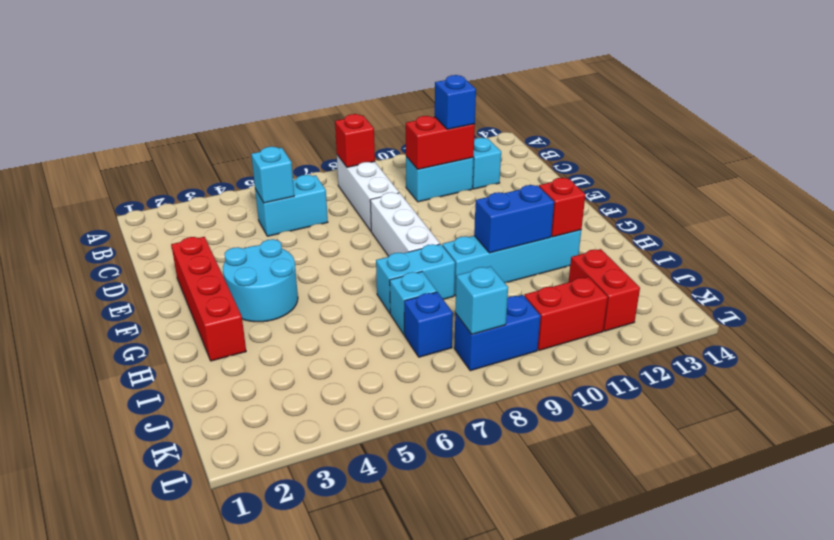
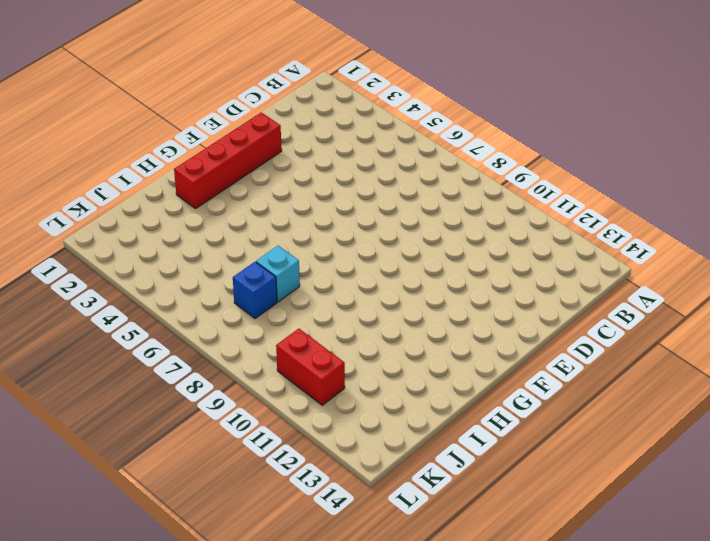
none -> white brick B8:D8 level 1
none -> cyan brick C5:C6 level 1
none -> cyan brick C10:C11 level 1

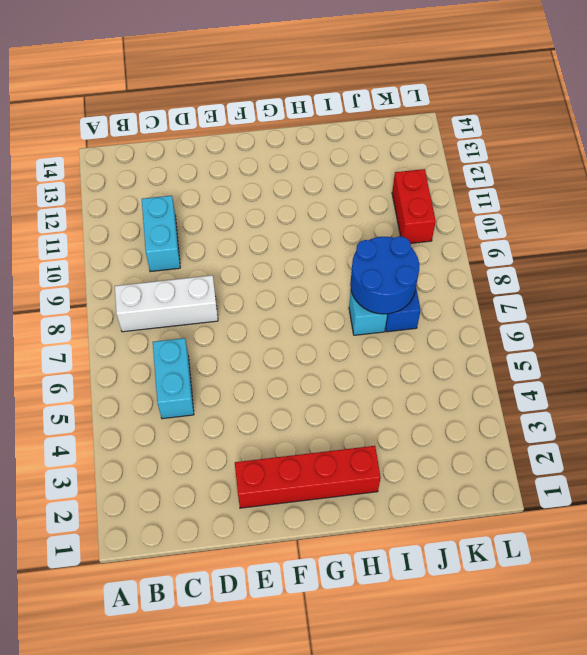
blue round brick I7:J8 level 2 -> none
none -> cyan brick C12 level 1
none -> white brick E8:G8 level 1
none -> cyan round brick F3:G4 level 1

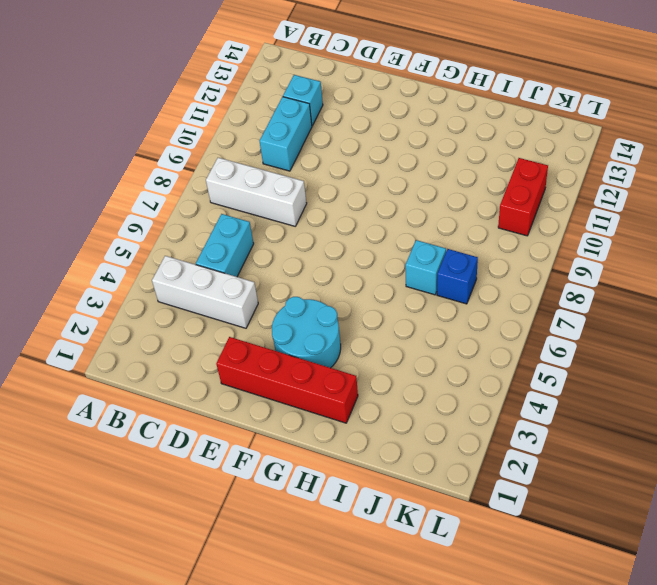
white brick B4:D4 level 1 -> white brick E8:G8 level 1
none -> cyan brick H7:H8 level 1
none -> cyan brick H9:H12 level 1
none -> red brick J12:K12 level 1

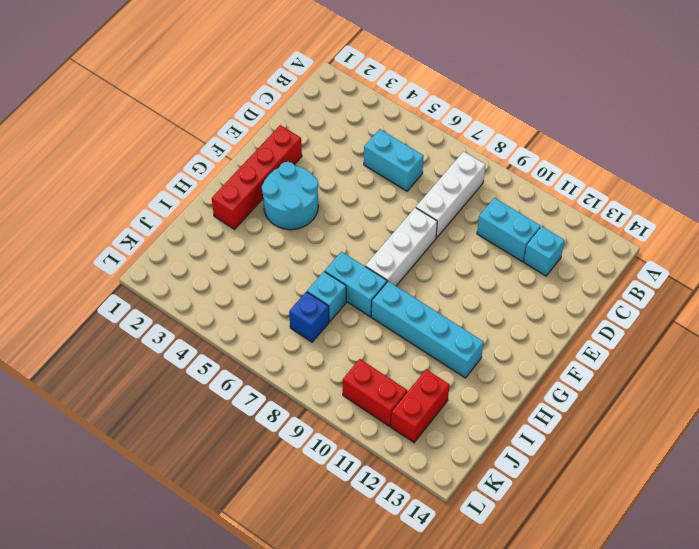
none -> blue brick K8:K9 level 1
none -> red brick B8 level 2
none -> cyan brick C5 level 2

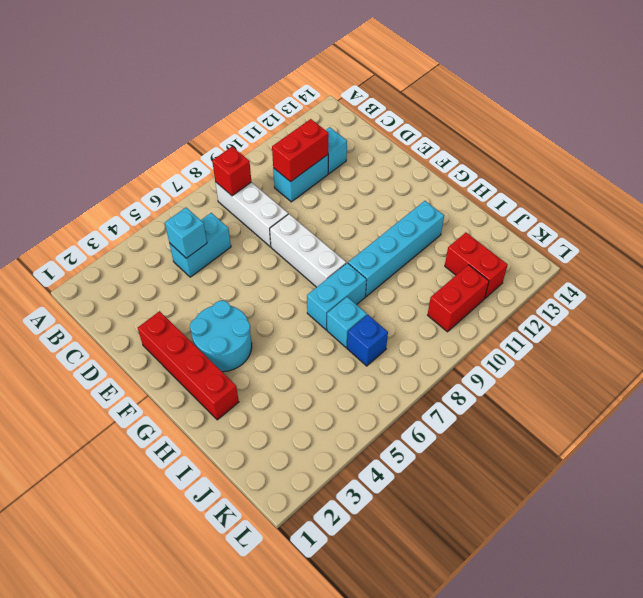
none -> blue brick K8:K9 level 1
none -> blue brick H10:H11 level 2
none -> red brick H12 level 2

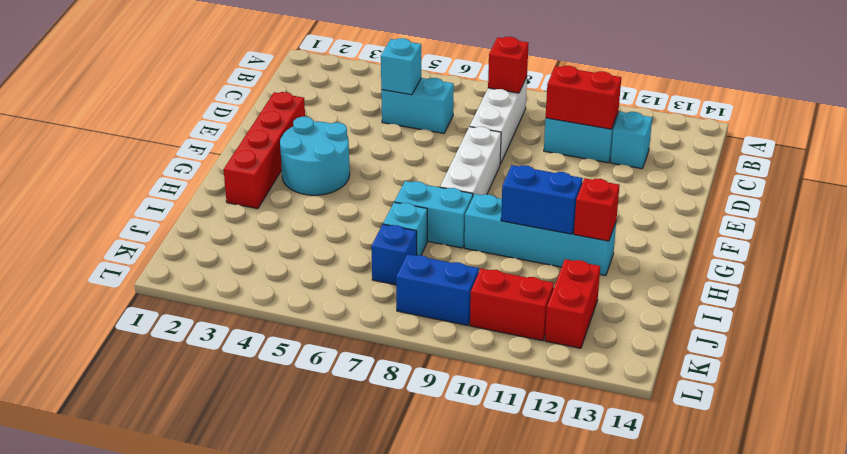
none -> cyan brick K8 level 2
none -> blue brick C11 level 3

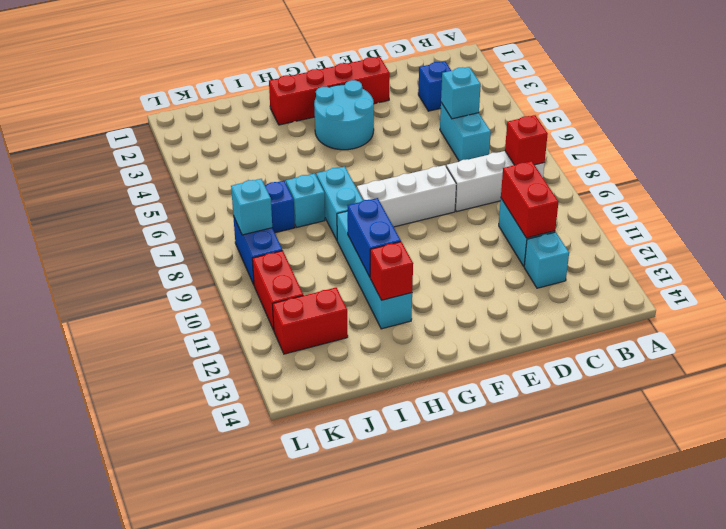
blue brick C3 level 1 -> blue brick C11 level 3

